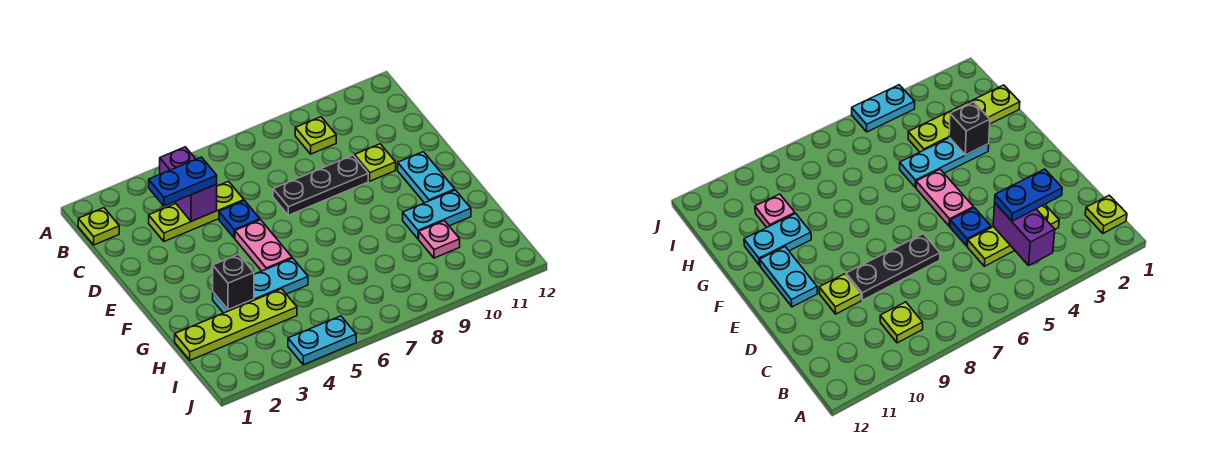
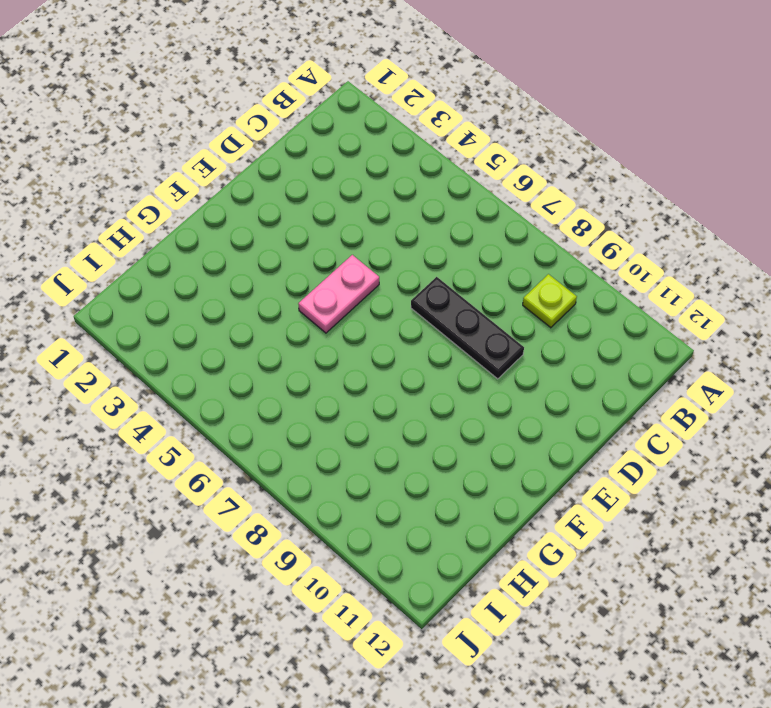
none -> lime plate B1 level 1
none -> lime plate C3:C5 level 1
none -> blue plate D5 level 1

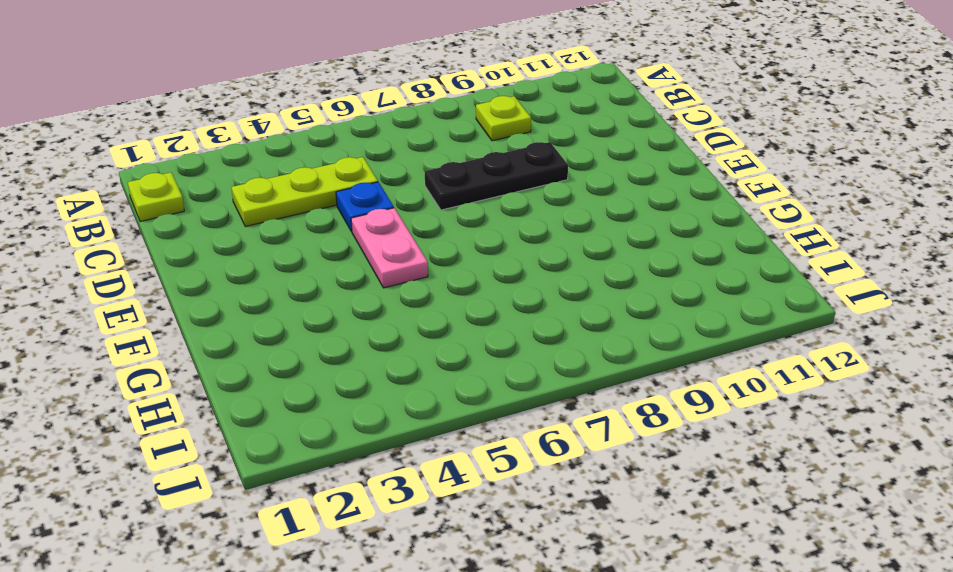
none -> lime plate D10 level 1
none -> cyan plate E11:F11 level 1
none -> cyan plate G3:G5 level 1

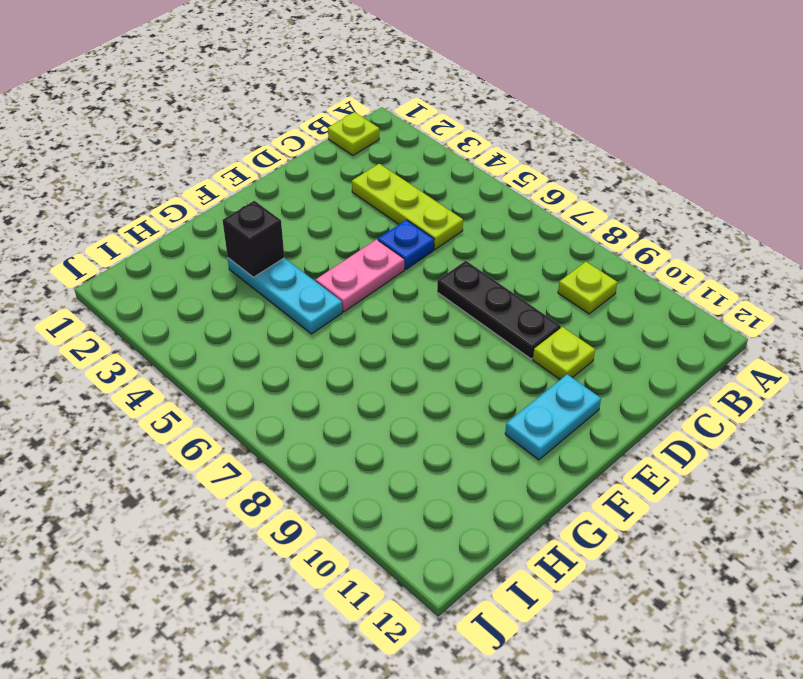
none -> cyan plate G10:G11 level 1
none -> lime plate H1:H4 level 1
none -> pink plate H10 level 1

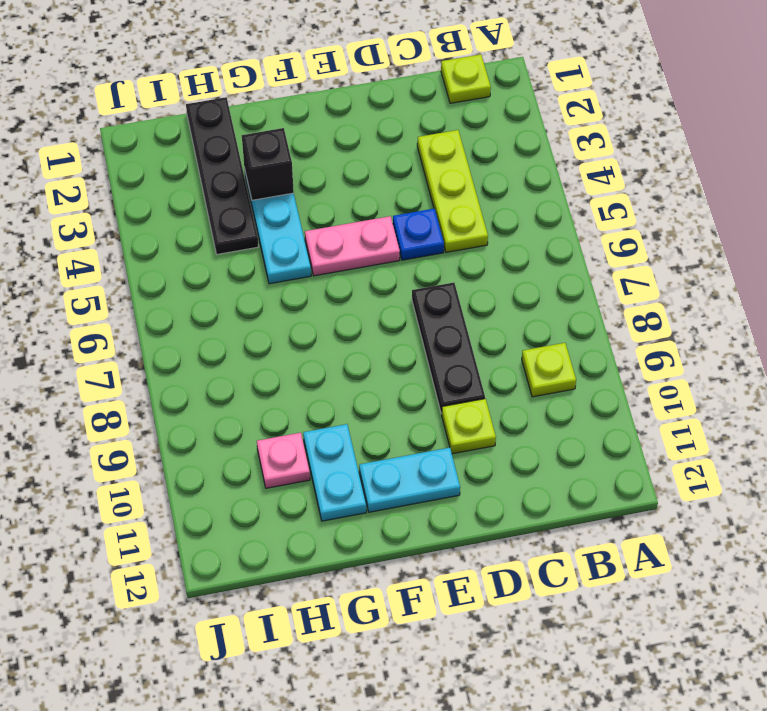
black plate H1:H4 level 1 -> lime plate H1:H4 level 1
none -> cyan plate J4:J5 level 1
none -> purple brick B4:C4 level 2
none -> blue plate C3:C4 level 3

